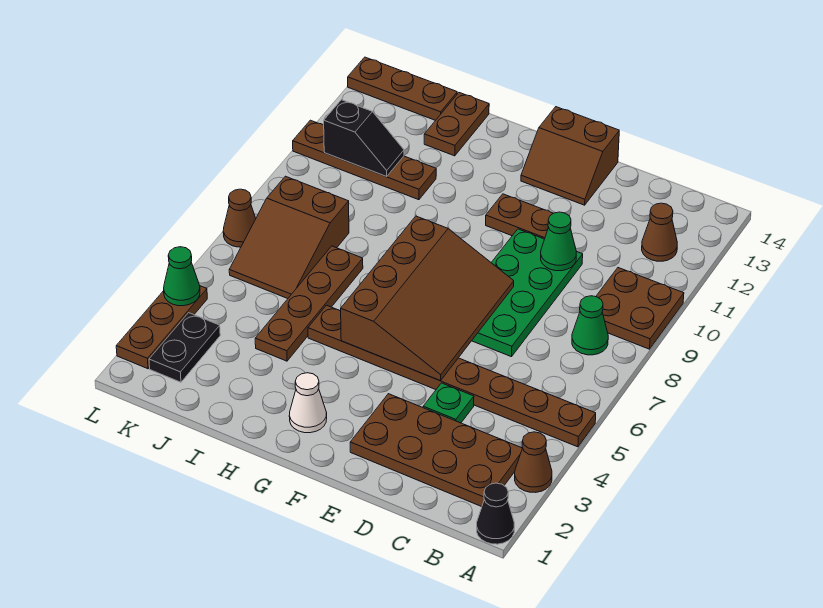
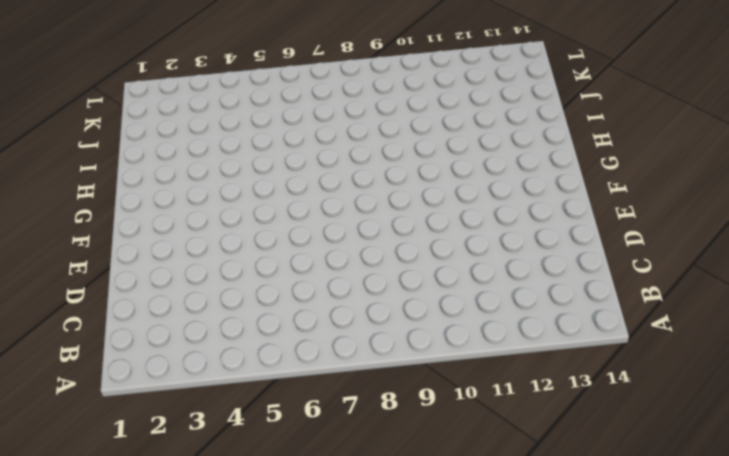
none -> black cone A1 level 1
none -> brown cone A3 level 1
none -> brown plate A5:H5 level 1

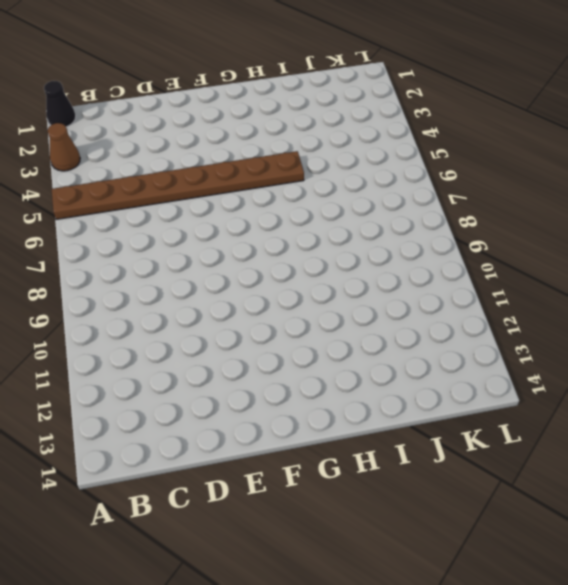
none -> brown plate A9:B10 level 1
none -> brown plate B2:E3 level 1
none -> green cone B8 level 1

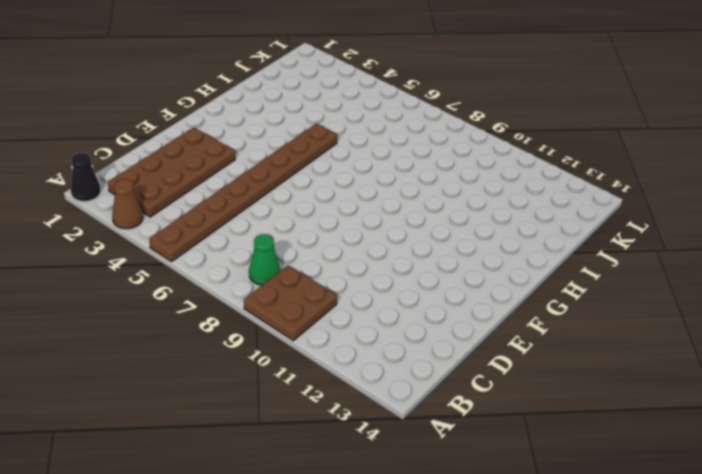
none -> brown cone B12 level 1
none -> green plate D4 level 1
none -> green plate D7:E10 level 1

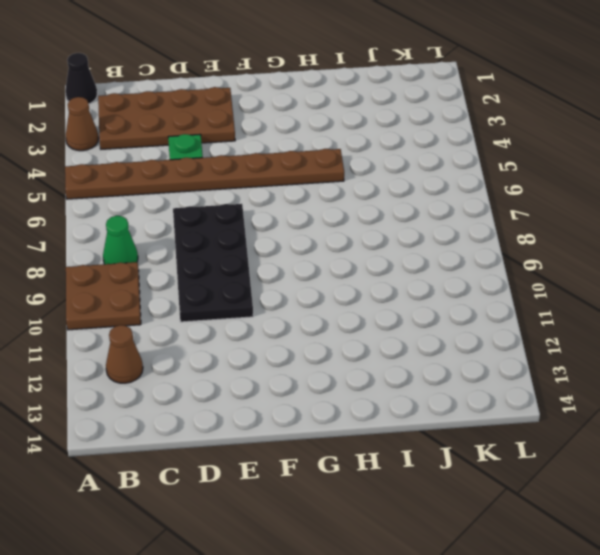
black plate D7:E10 level 1 -> green plate D7:E10 level 1
none -> brown plate E11:F11 level 1
none -> brown slope E13:F14 level 1 top 14
none -> white cone G2 level 1

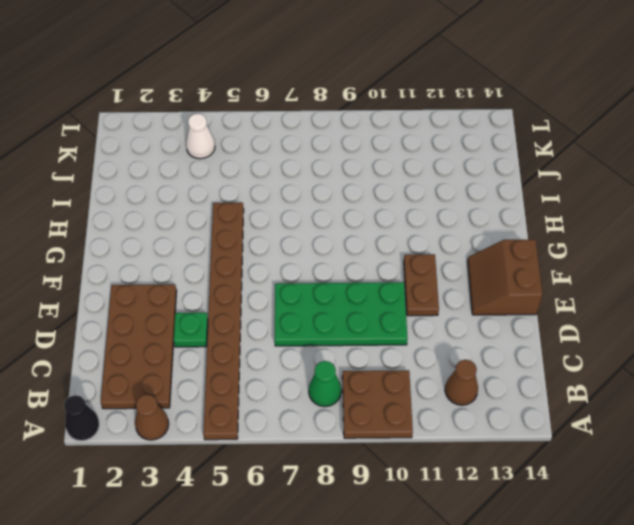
white cone K4 level 1 -> white cone G2 level 1
none -> brown plate I4:I7 level 1
none -> brown plate I11:L11 level 1
none -> brown plate I13:I14 level 1

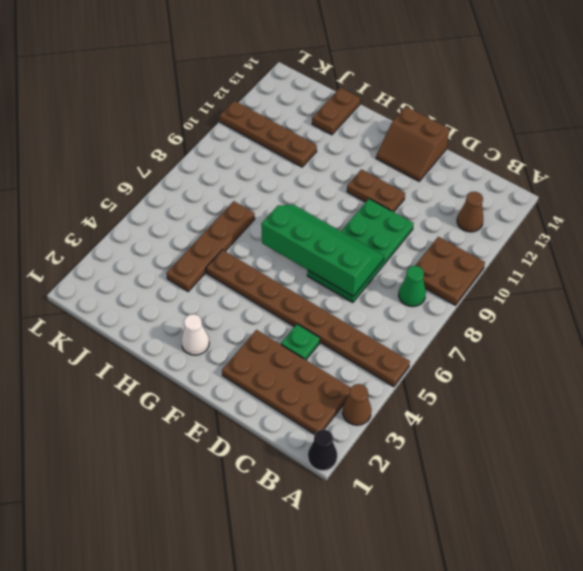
green slope D7:G8 level 2 top 7 -> brown slope E5:G8 level 2 top G
none -> brown slope J6:K8 level 1 top 8
none -> brown plate J14:L14 level 1
none -> black plate K2:K3 level 1

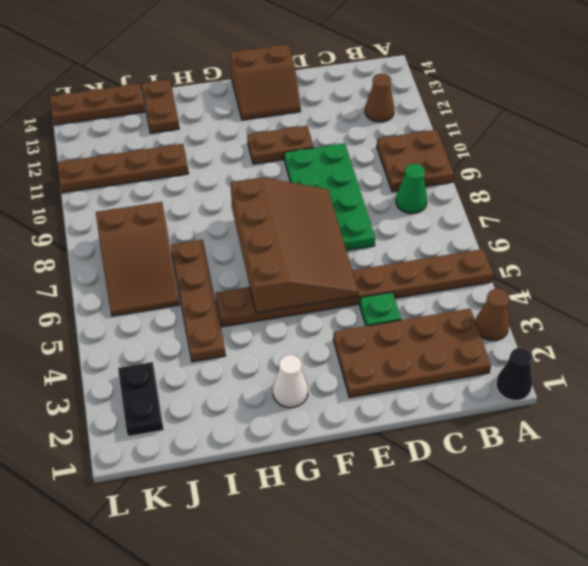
none -> brown plate L2:L4 level 1
none -> brown cone L7 level 1
none -> green cone D10 level 2

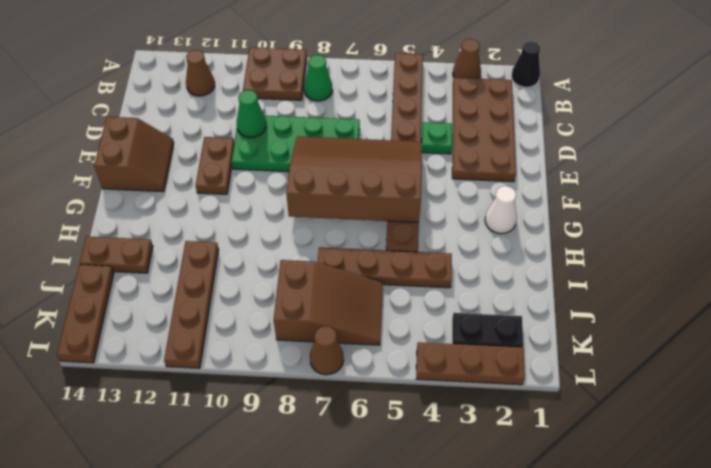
none -> black slope J11:K11 level 2 top K
none -> green cone L4 level 2

